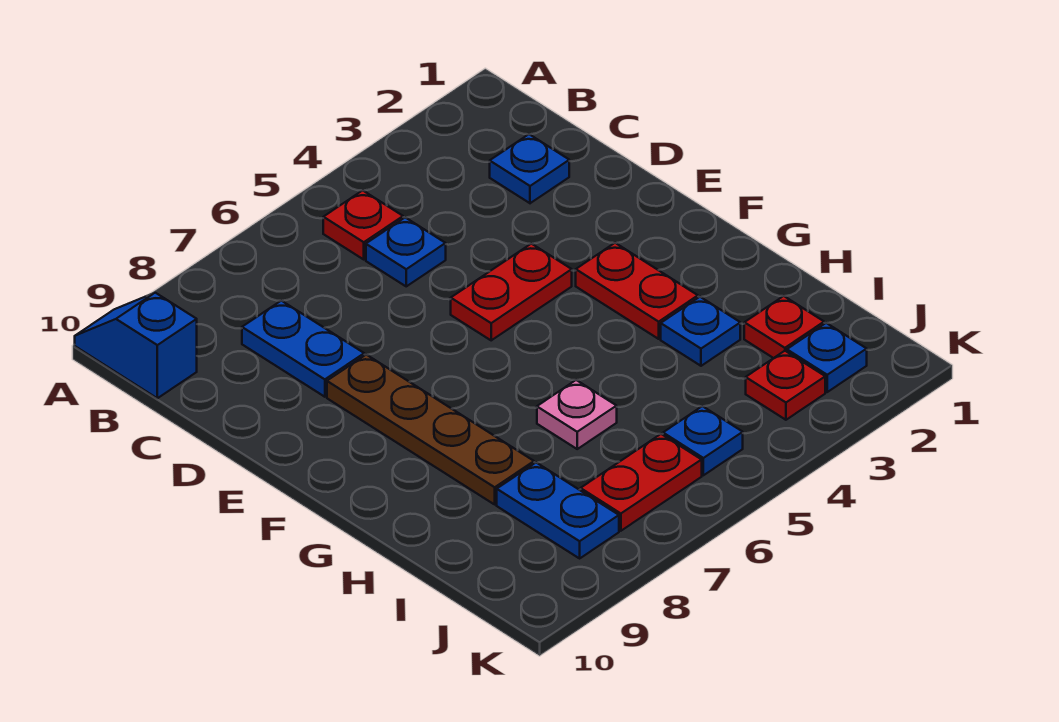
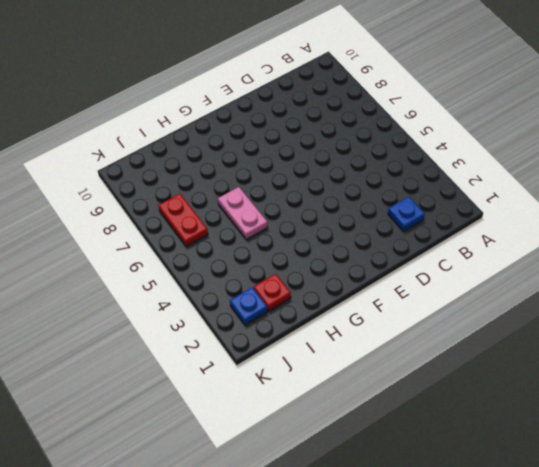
pink plate H5:H6 level 1 -> pink plate H6 level 1
none -> blue slope A10:B10 level 1 top B
none -> red plate B5 level 1
none -> blue plate C5 level 1

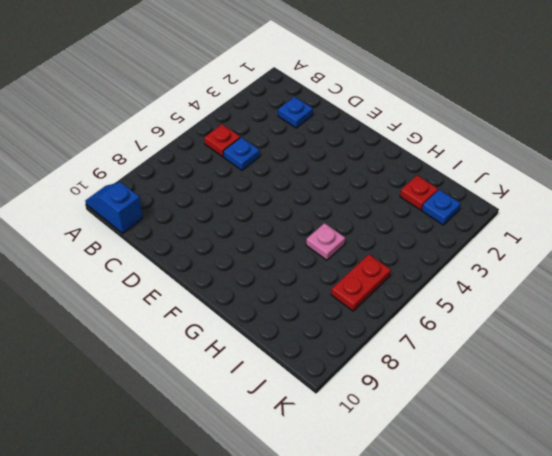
none -> blue plate C8:D8 level 1
none -> red plate E4:E5 level 1
none -> brown plate E8:H8 level 1

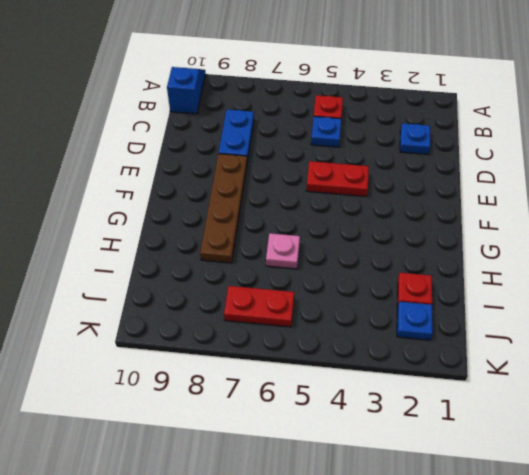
none -> red plate F3:G3 level 1
none -> blue plate H3 level 1
none -> blue plate I8:J8 level 1

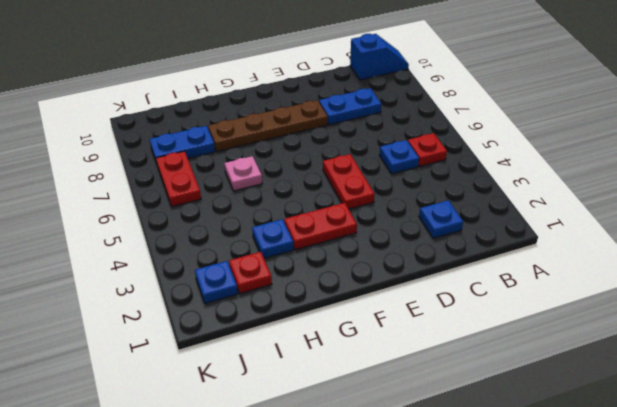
none -> red plate J3 level 1
none -> blue plate J5 level 1

